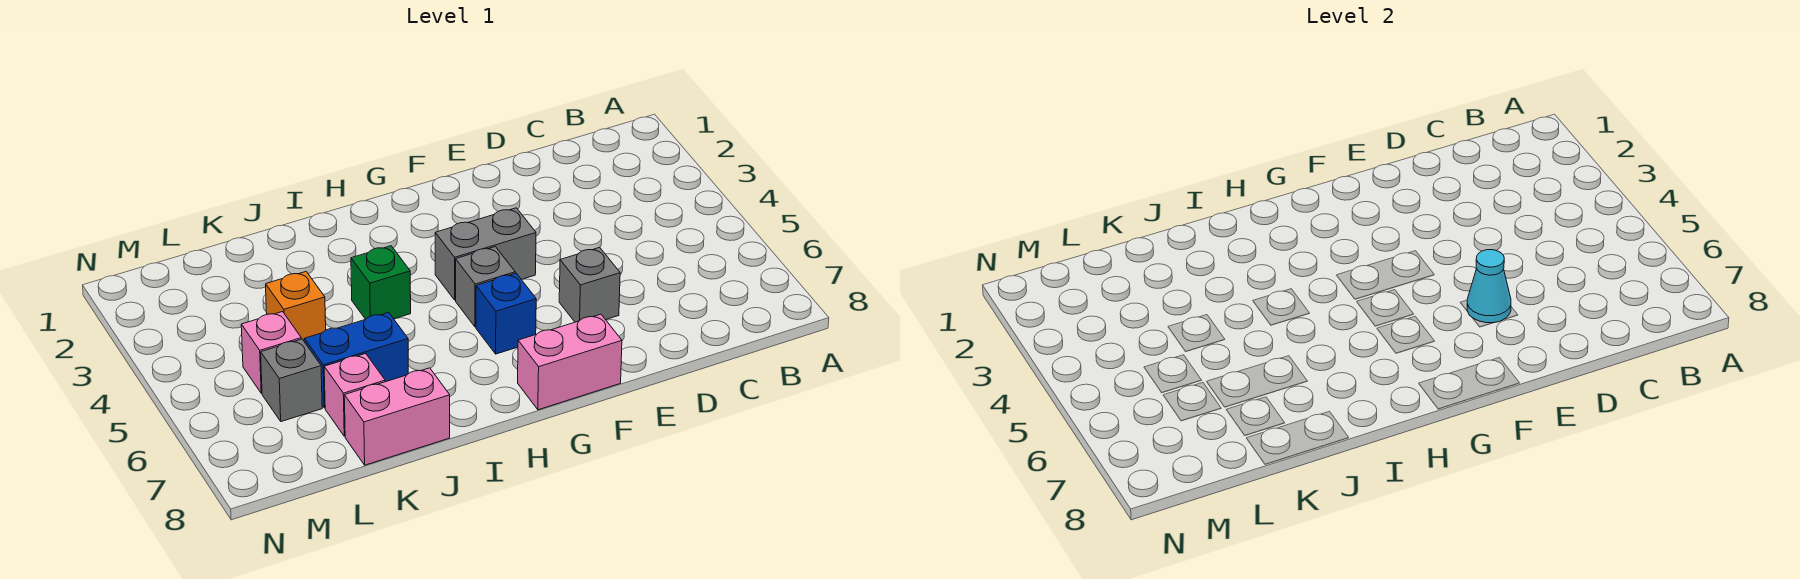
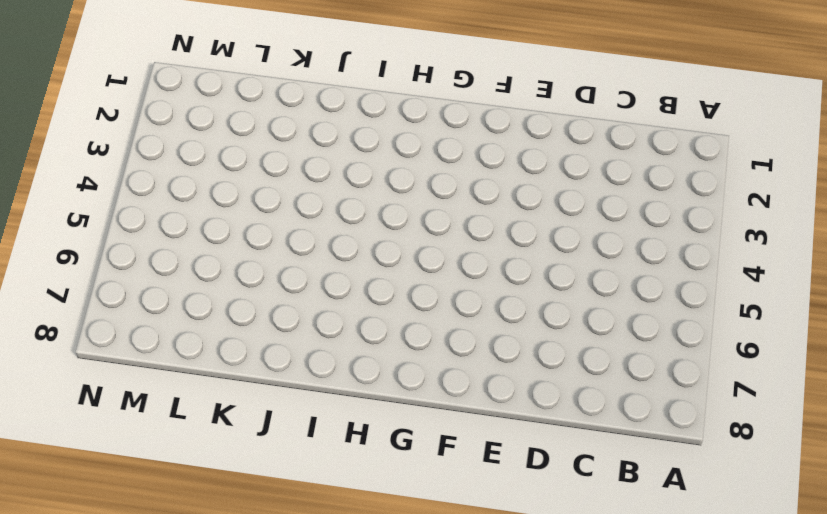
none -> grey brick E6 level 1
none -> grey brick F4:G4 level 1
none -> pink brick F8:G8 level 1

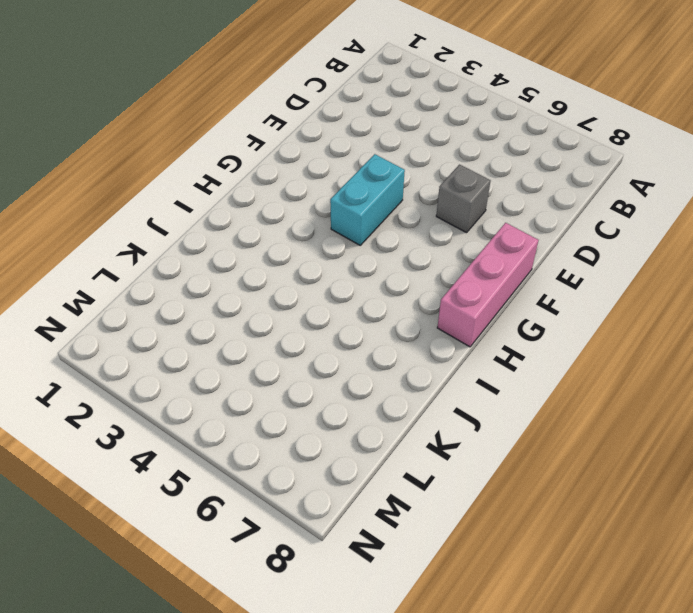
cyan brick F4:G4 level 1 -> grey brick F4:G4 level 1
pink brick F8:H8 level 1 -> pink brick F8:G8 level 1
none -> grey brick G5 level 1
none -> blue brick G6 level 1
none -> green brick I4 level 1

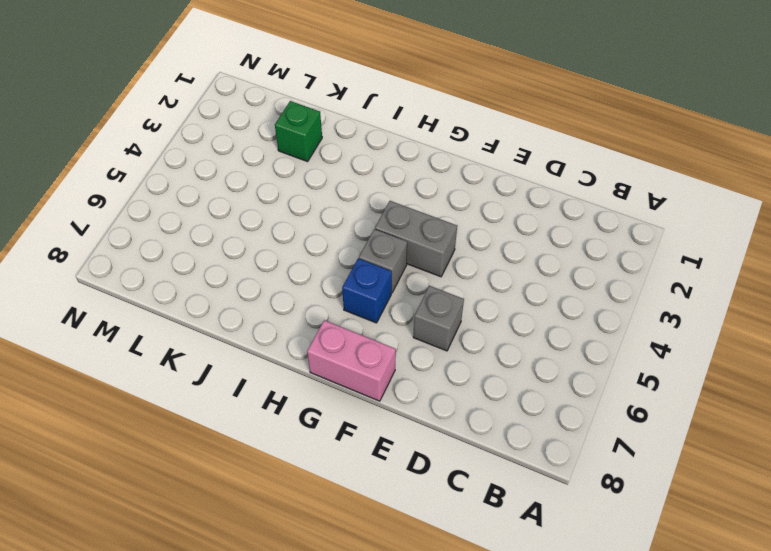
green brick K2 level 1 -> green brick I4 level 1
none -> blue brick J6:K6 level 1
none -> pink brick J8:K8 level 1
none -> orange brick K4 level 1

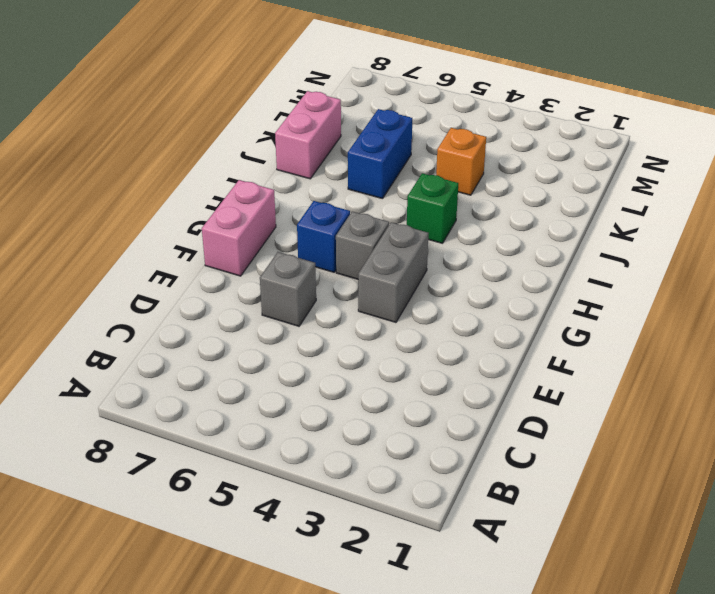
none -> pink brick K7 level 1
none -> pink brick L5 level 1
none -> grey brick L6 level 1

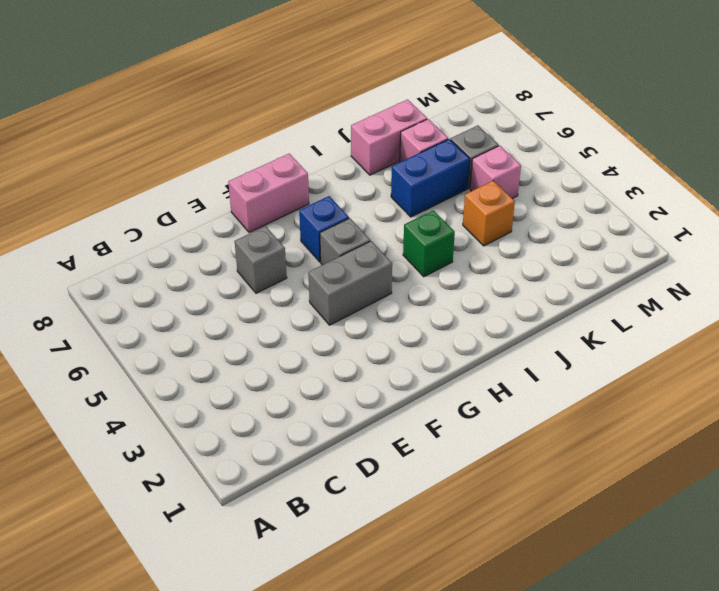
none -> cyan cone E6 level 2

